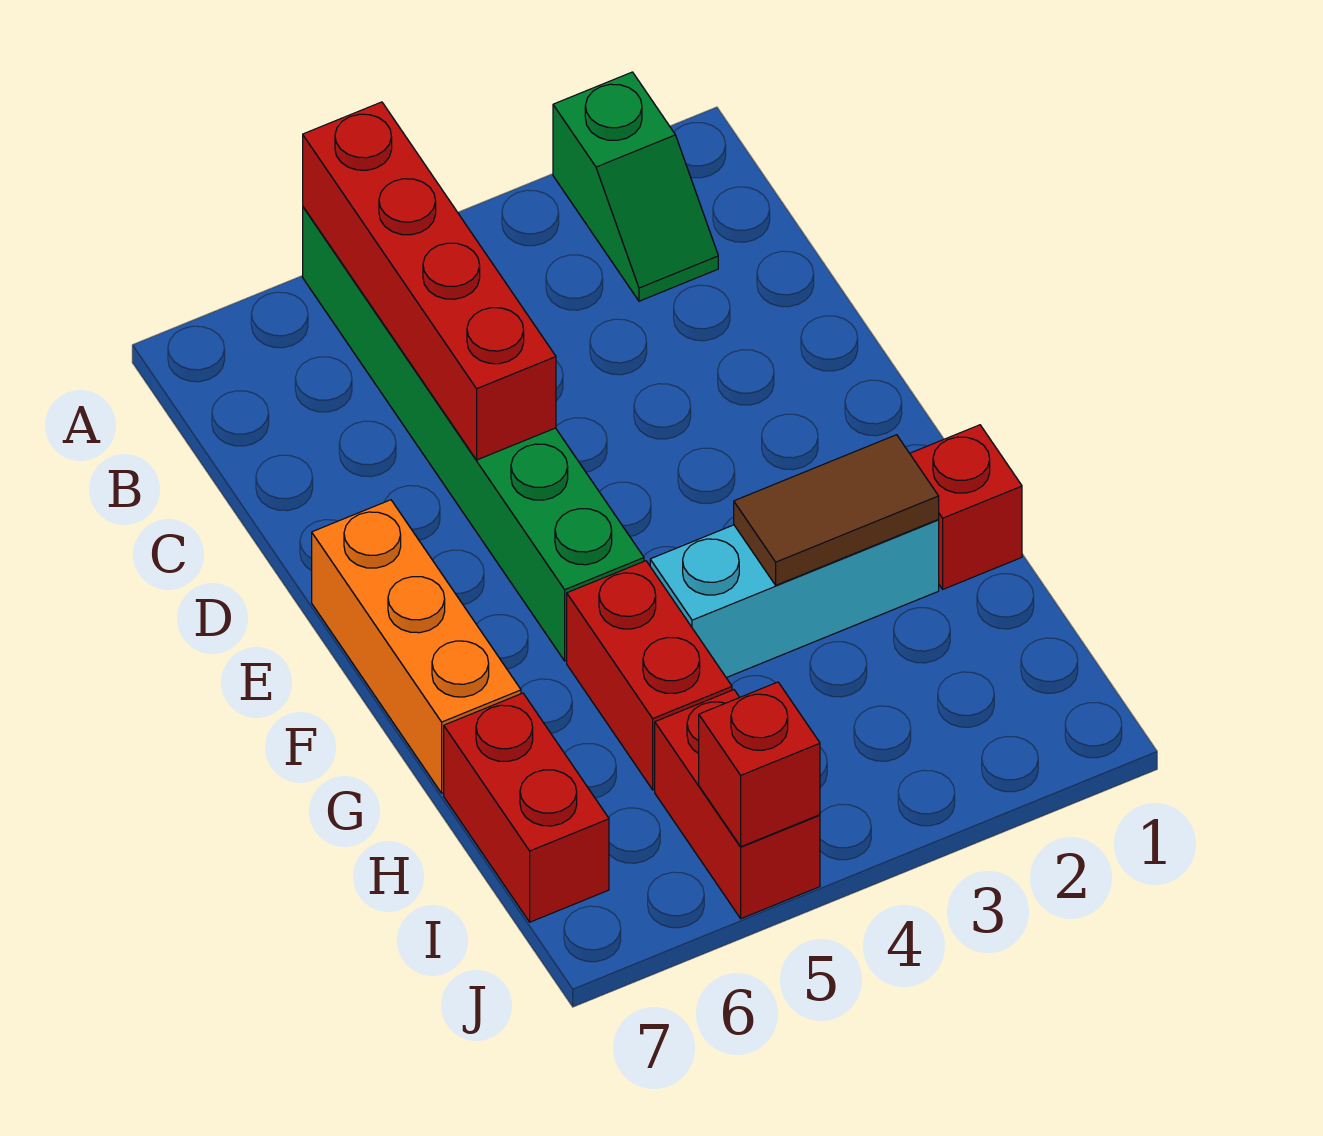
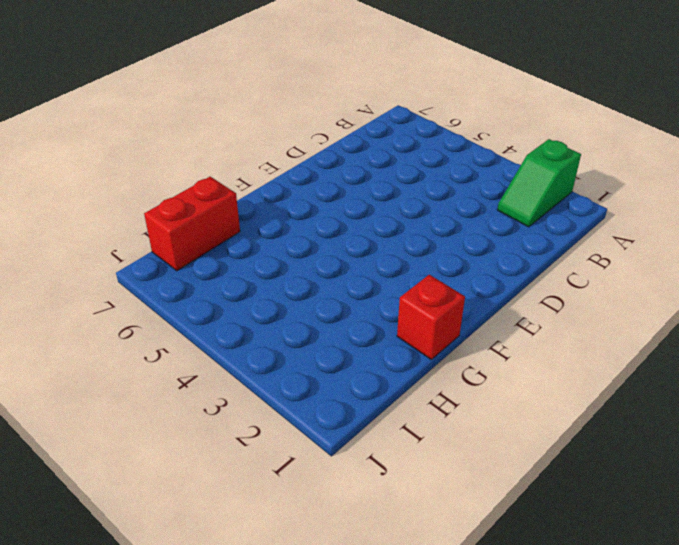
none -> green brick A5:F5 level 1
none -> orange brick E7:G7 level 1

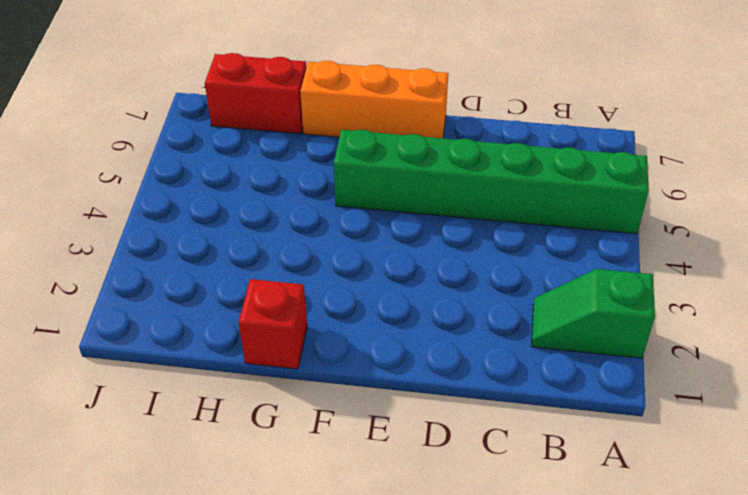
none -> cyan brick G2:G4 level 1
none -> red brick G5:H5 level 1

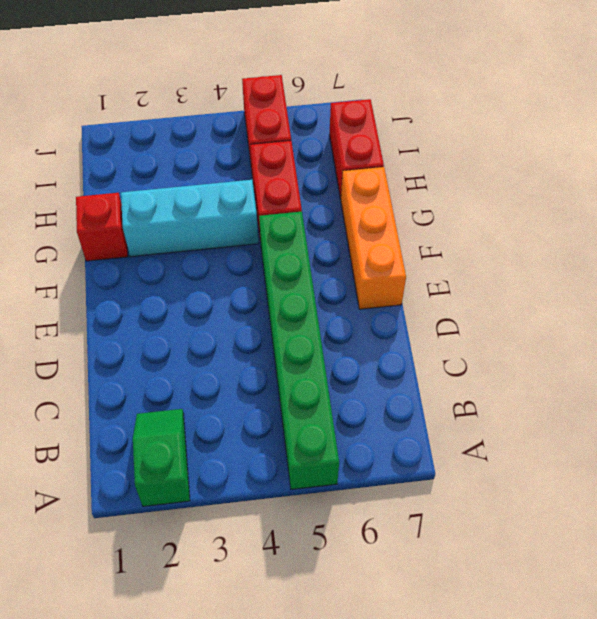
none -> red brick A5:D5 level 2
none -> brown tile G2:G3 level 2

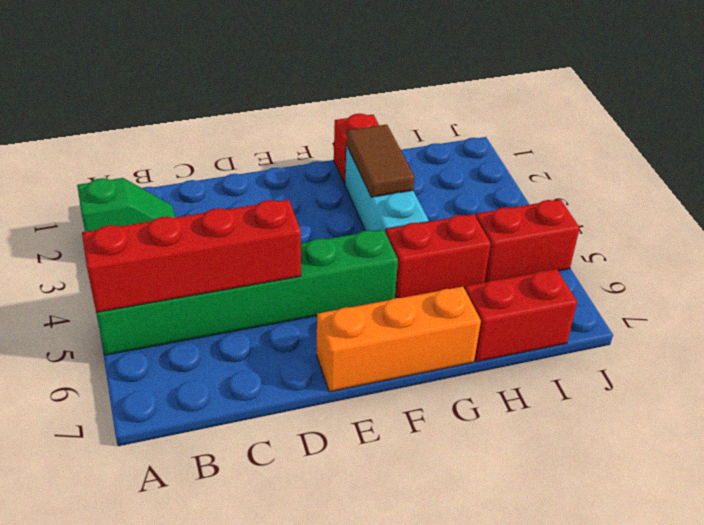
none -> red brick J5 level 2

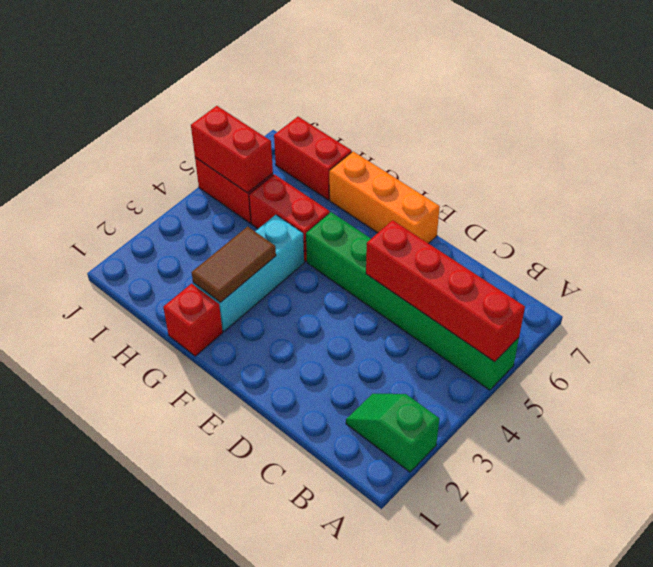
red brick I5:J5 level 2 -> red brick J5 level 2

